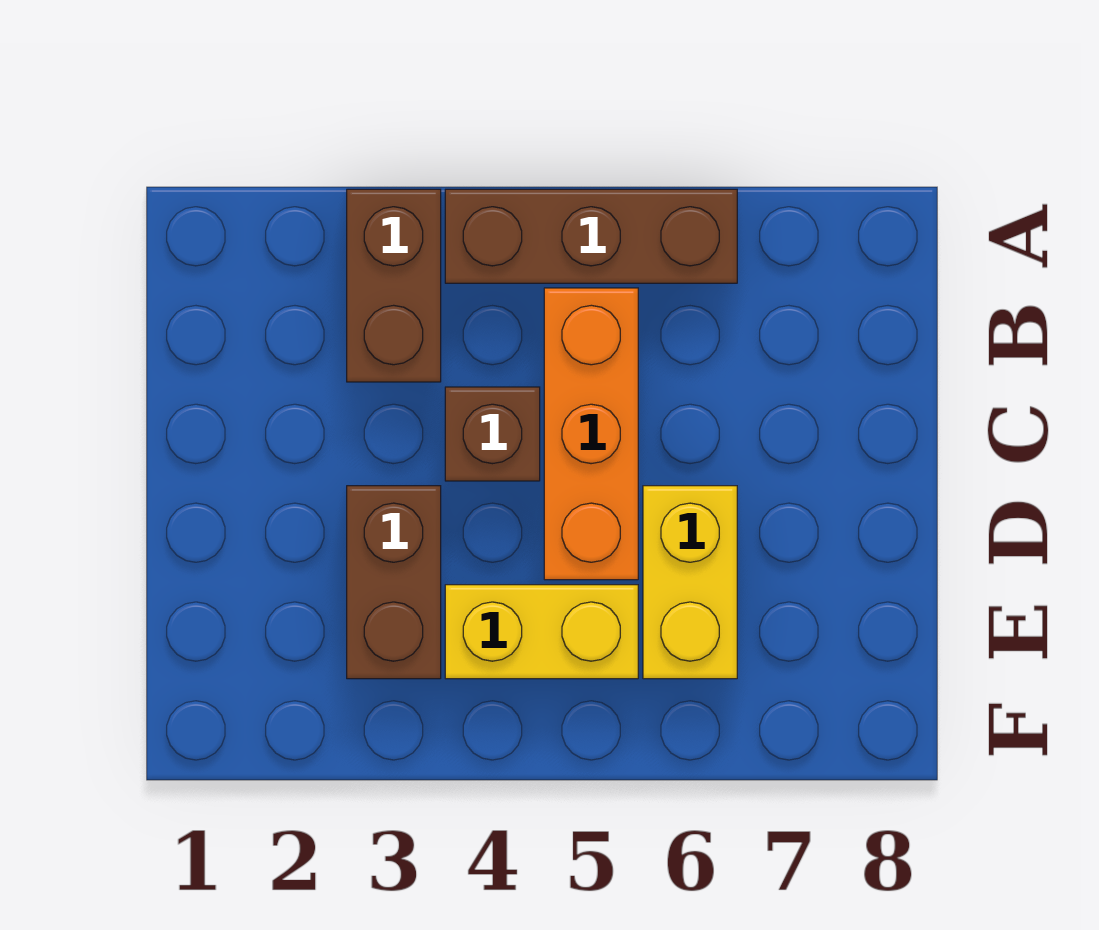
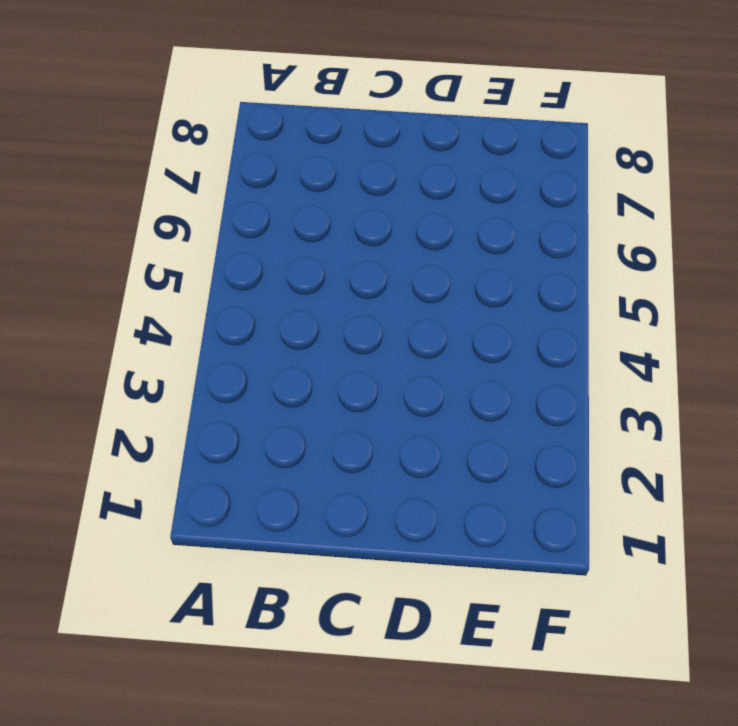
none -> brown brick A3:B3 level 1
none -> brown brick A4:A6 level 1

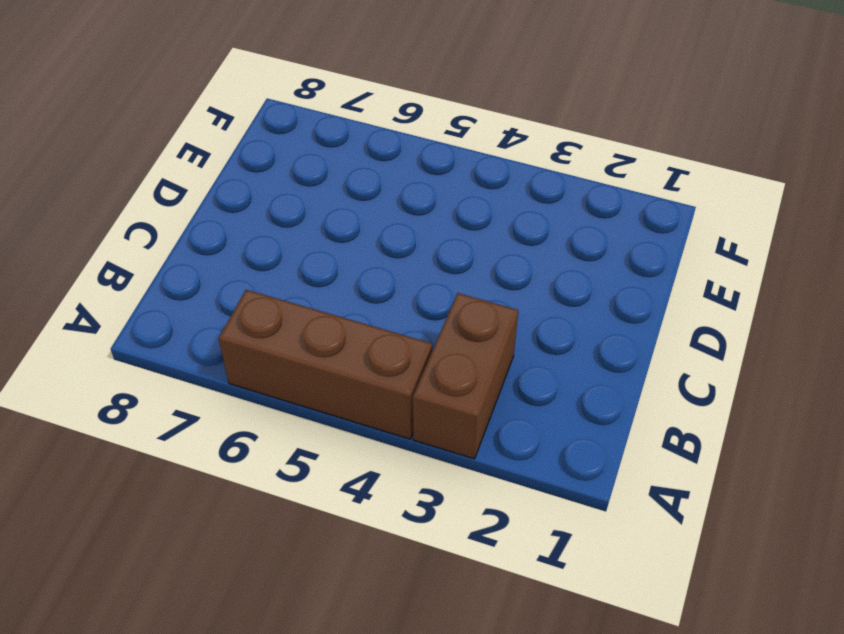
none -> orange brick B5:D5 level 1
none -> brown brick C4 level 1

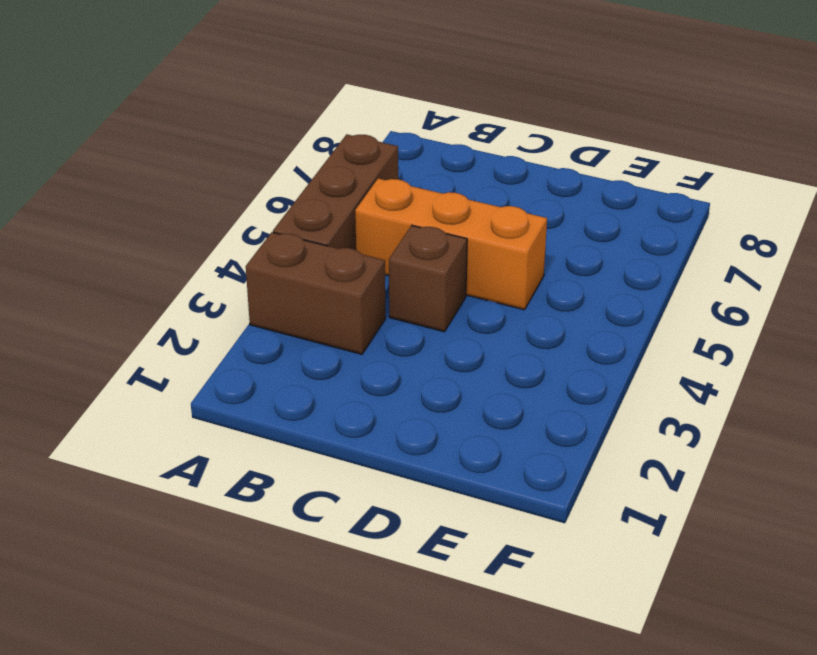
none -> brown brick D3:E3 level 1
none -> yellow brick D6:E6 level 1

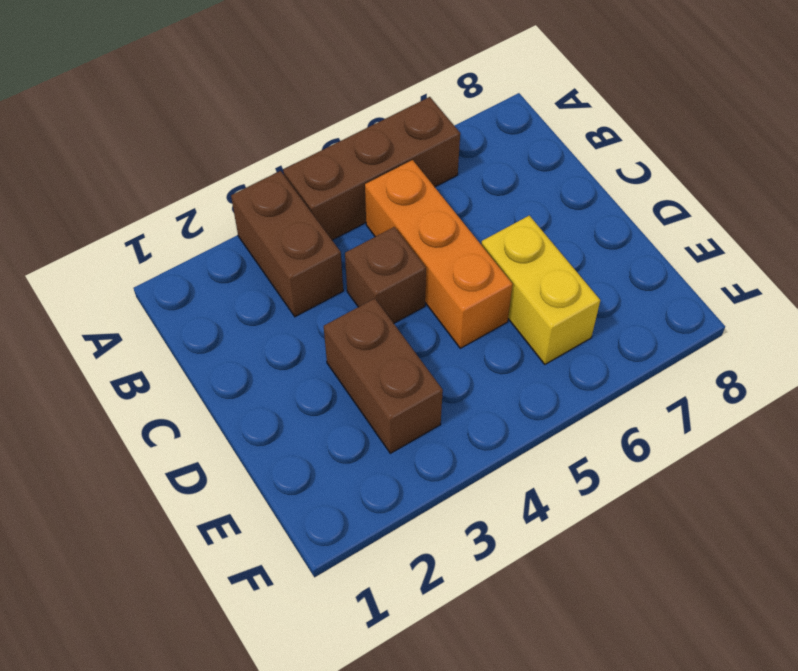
none -> yellow brick E4:E5 level 1

